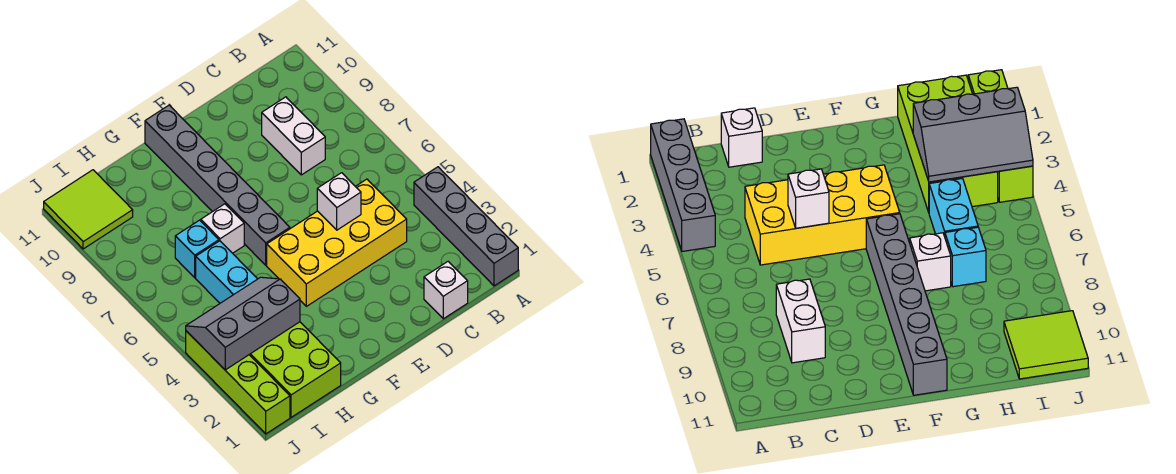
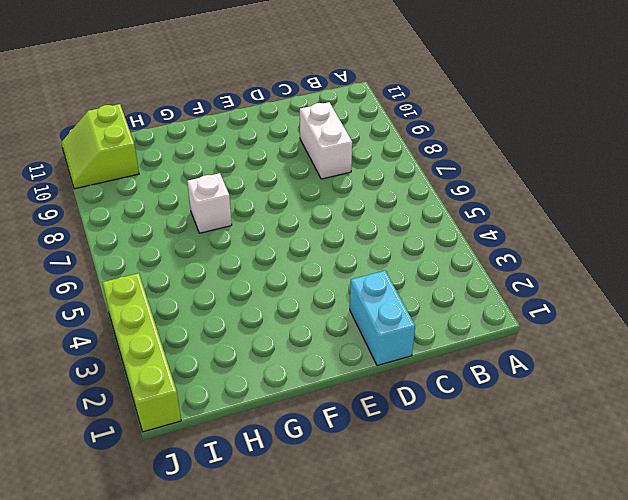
cyan brick D1:D2 level 1 -> cyan brick H5:H6 level 1
lime slope I10:J11 level 1 top I -> lime tile I10:J11 level 1
none -> grey brick A1:A4 level 1
none -> white brick C1 level 1
none -> yellow brick C4:F5 level 1

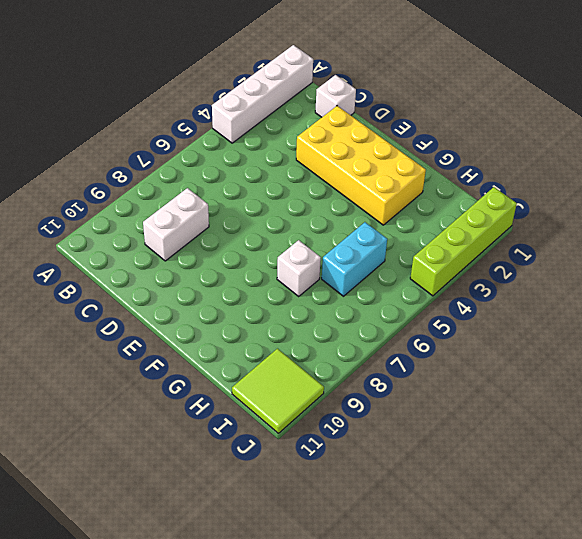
white brick A1:A4 level 1 -> grey brick A1:A4 level 1
yellow brick D2:G3 level 1 -> yellow brick C4:F5 level 1
none -> grey brick F6:F11 level 1
none -> lime brick H1:I4 level 1
none -> cyan brick H7 level 1

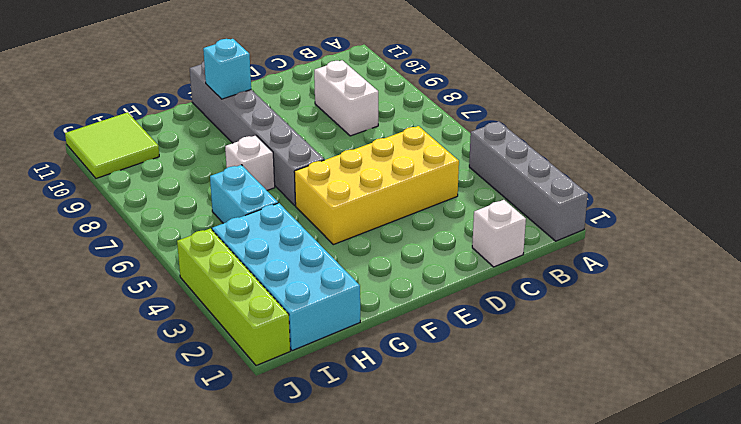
cyan brick F10 level 2 -> cyan brick H7 level 1
cyan brick H1:I4 level 1 -> lime brick H1:I4 level 1
none -> white brick D5 level 2
none -> grey slope H3:J4 level 2 top 3

